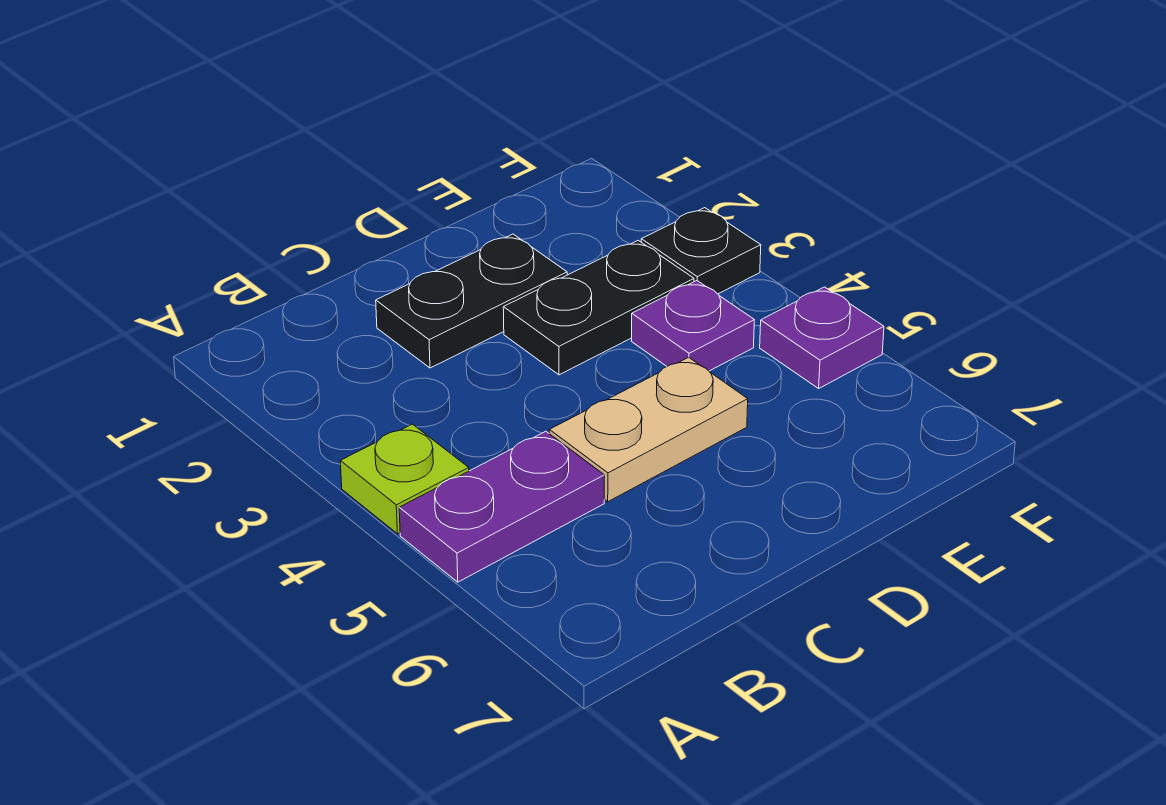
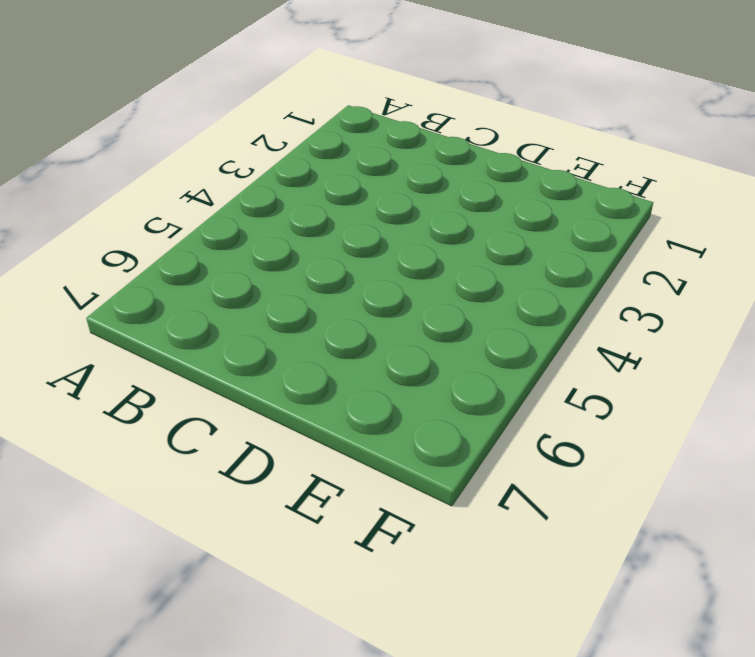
none -> lime plate A4 level 1
none -> purple plate A5:B5 level 1

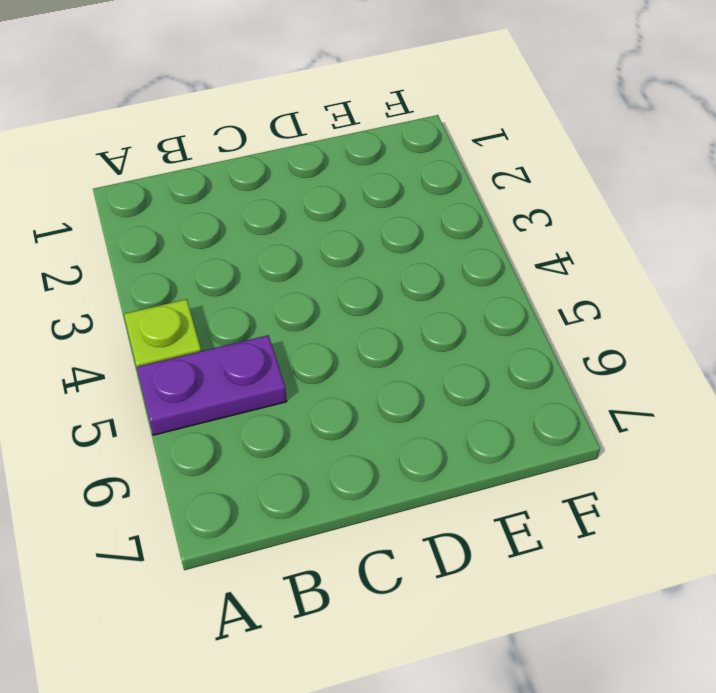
none -> black plate C2:D2 level 1
none -> tan plate C5:D5 level 1

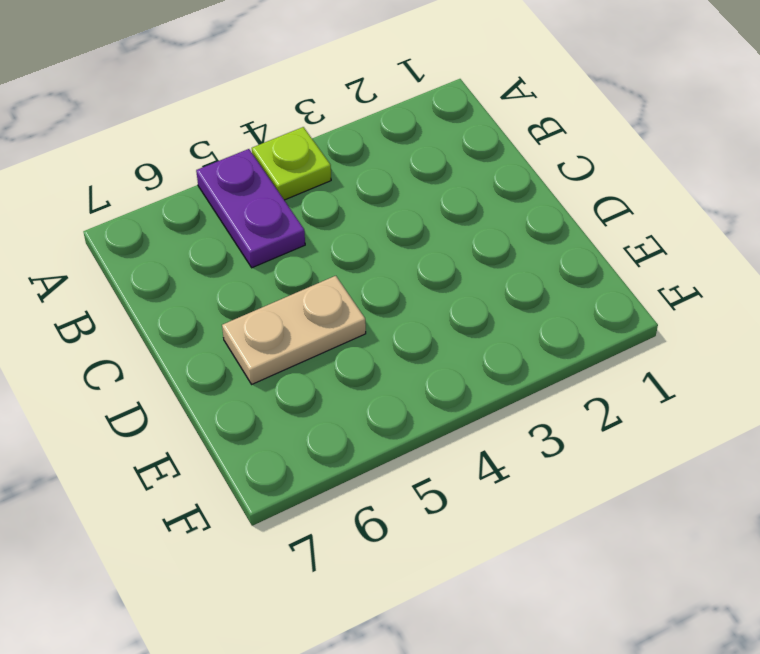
tan plate D5:D6 level 1 -> tan plate C5:D5 level 1
none -> black plate C2:D2 level 1
none -> black plate D3:E3 level 1

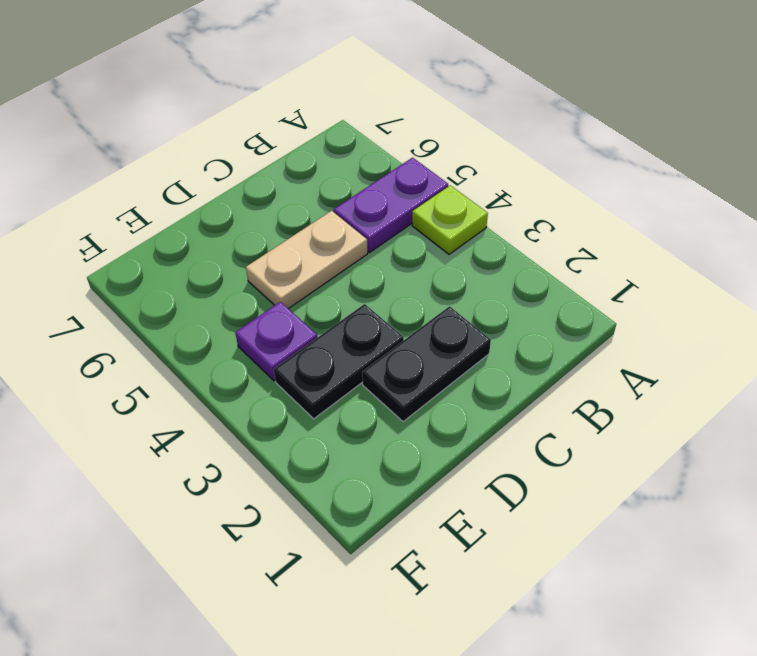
none -> black plate F3 level 1
none -> purple plate F5 level 1

